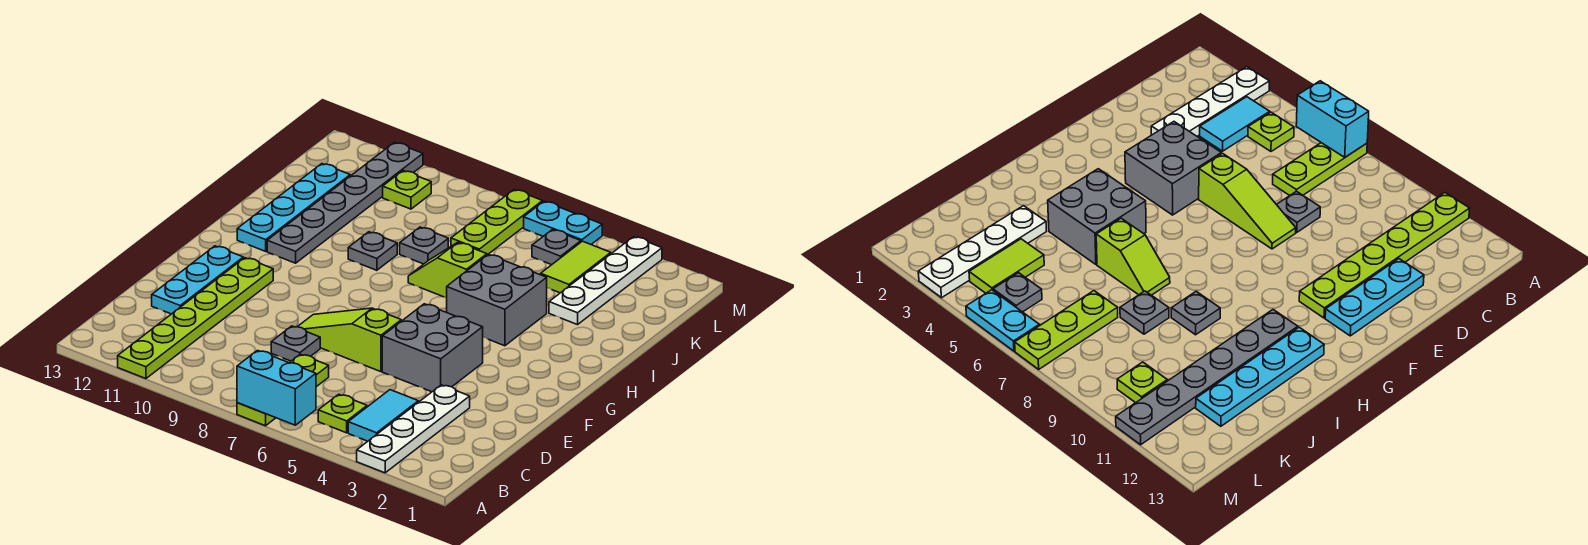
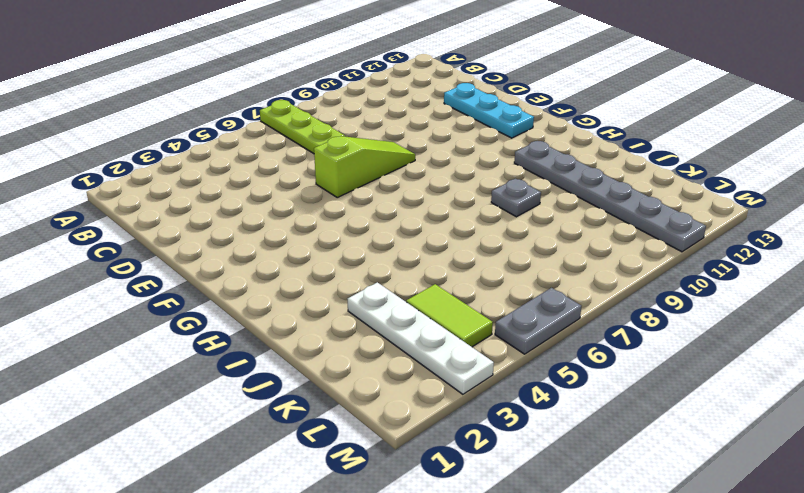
grey plate M5:M6 level 1 -> cyan plate M5:M6 level 1
none -> white plate A3:D3 level 1
none -> lime plate A11:F11 level 1
none -> cyan tile B4:C4 level 1

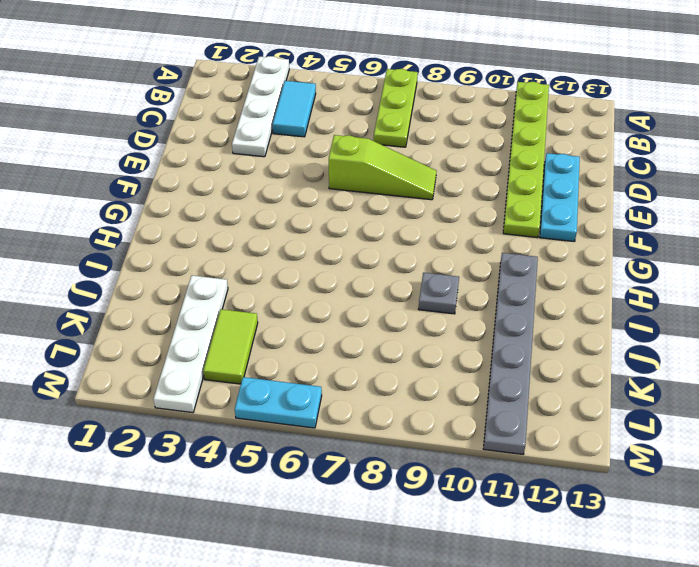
none -> lime plate B5 level 1
none -> grey plate D8 level 1
none -> grey brick E4:F5 level 1

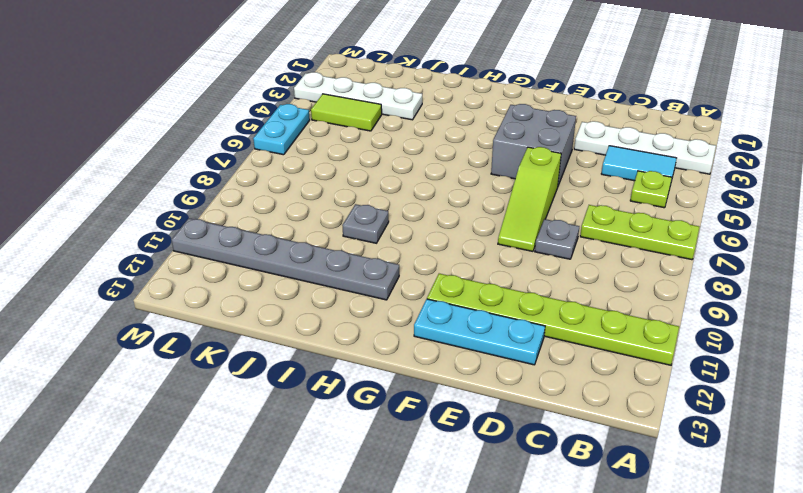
none -> grey brick H4:I5 level 1
none -> cyan plate H12:K12 level 1
none -> lime slope I6:I7 level 1 top 6

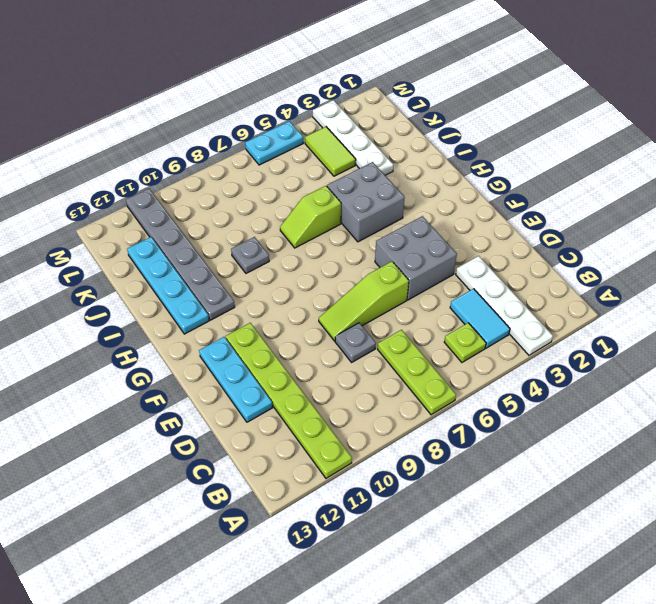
none -> grey plate J8 level 1
none -> lime plate K7:M7 level 1
none -> grey plate L5 level 1

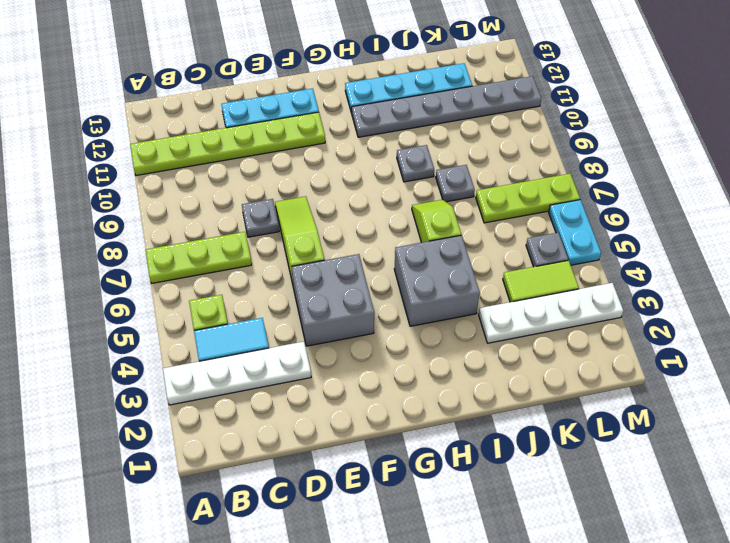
none -> lime plate L10 level 1
none -> cyan brick A6:A7 level 2

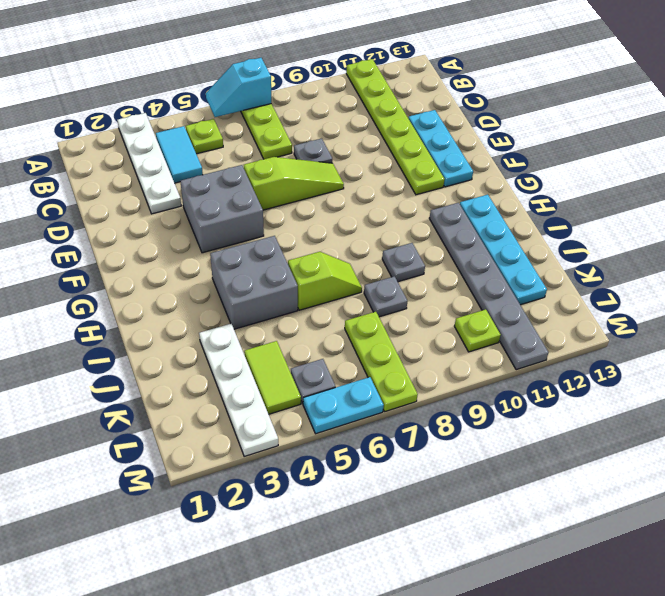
cyan slope A6:A7 level 2 top 7 -> cyan brick A6:A7 level 2

